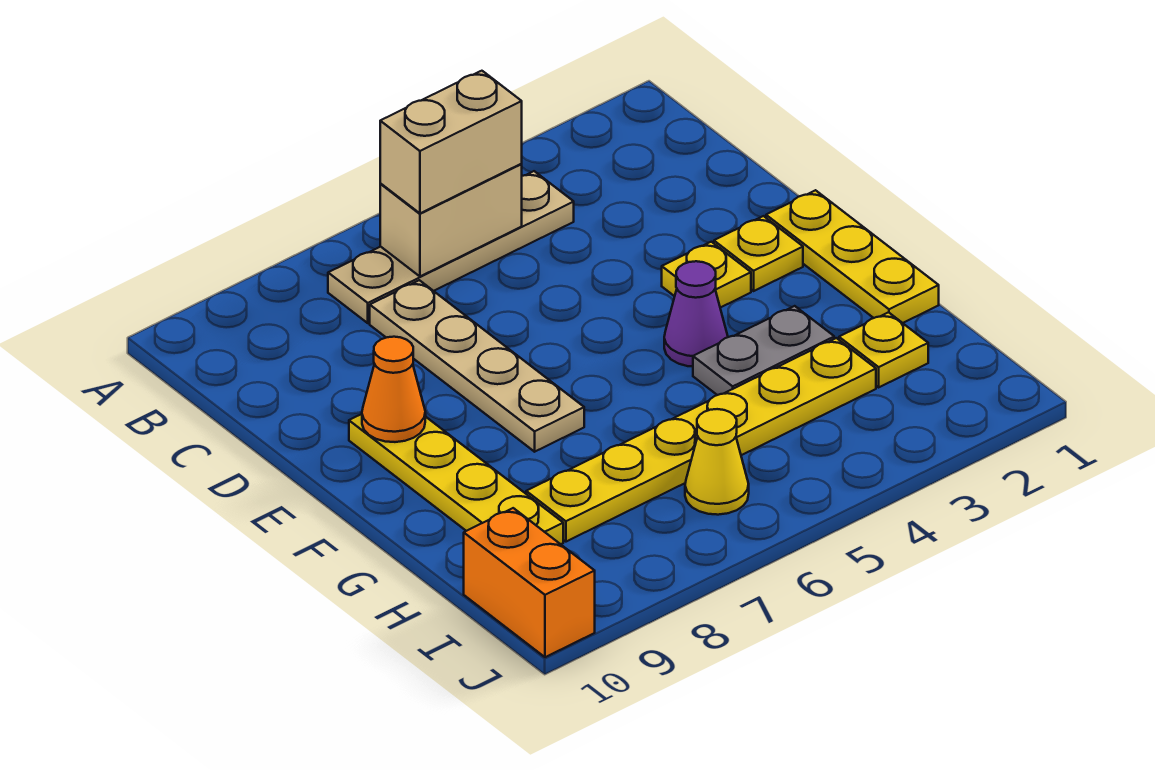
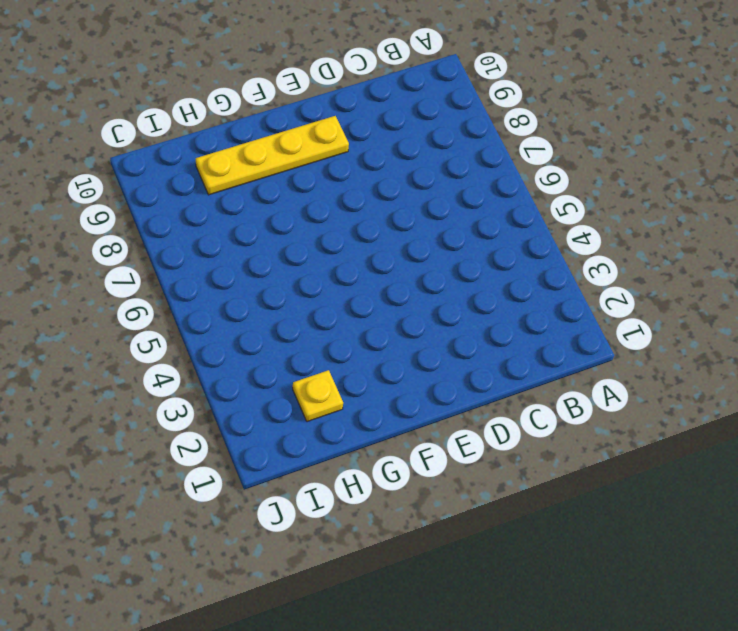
none -> tan plate B4:B7 level 1
none -> tan plate C7:F7 level 1
none -> yellow plate E1:G1 level 1

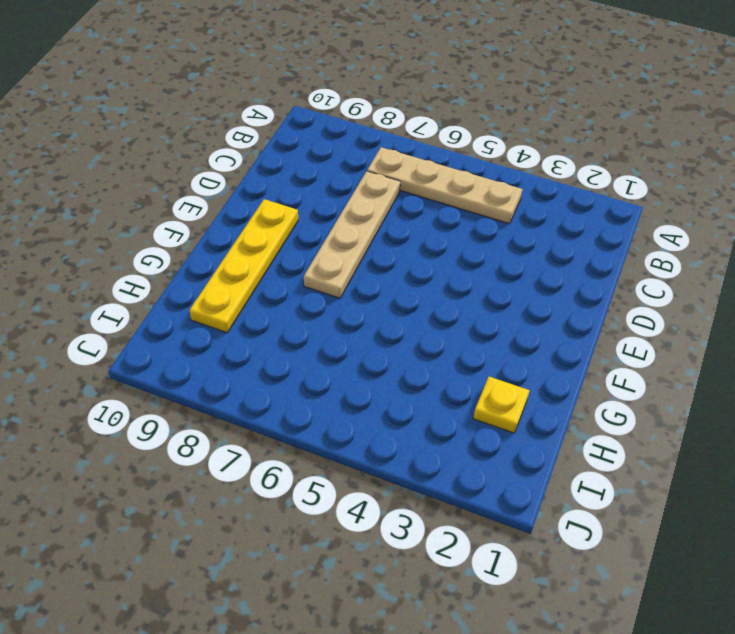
none -> yellow plate E1:G1 level 1
none -> yellow plate E2 level 1
none -> yellow plate E3 level 1

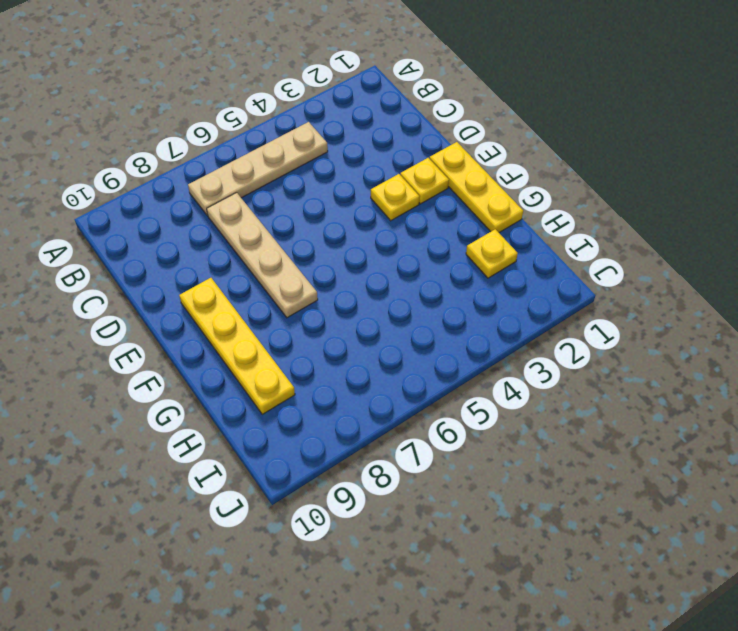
none -> purple cone F4 level 1
none -> grey plate G3:G4 level 1
none -> yellow plate H3:H8 level 1

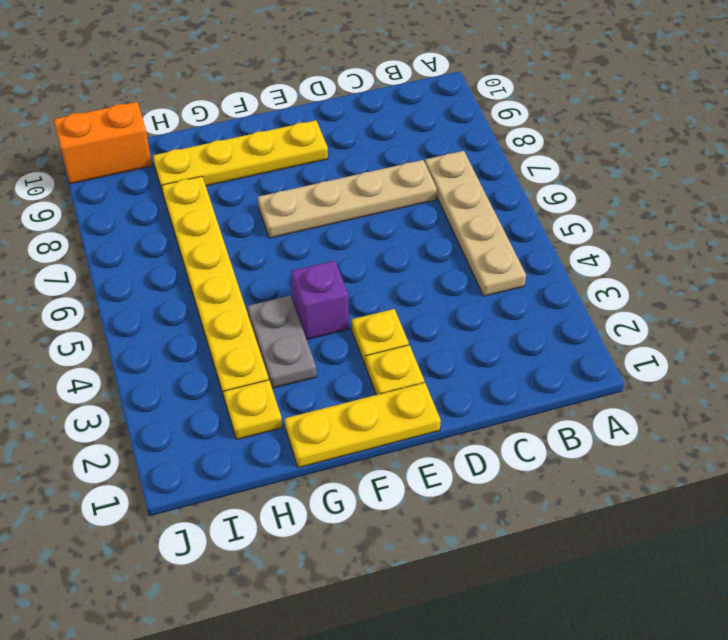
purple brick F4 level 1 -> purple cone F4 level 1
none -> yellow cone I6 level 1
none -> tan brick B5:B6 level 2
none -> orange cone E9 level 2

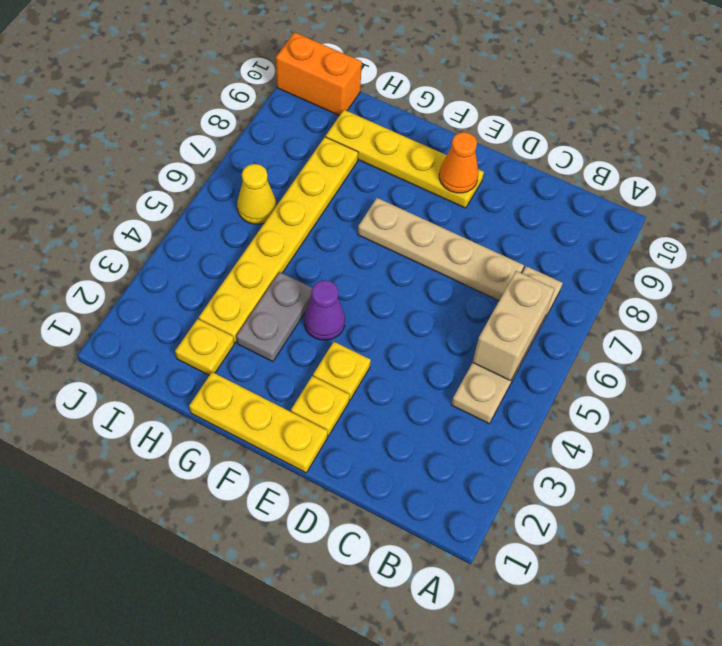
none -> tan brick B5:B6 level 3

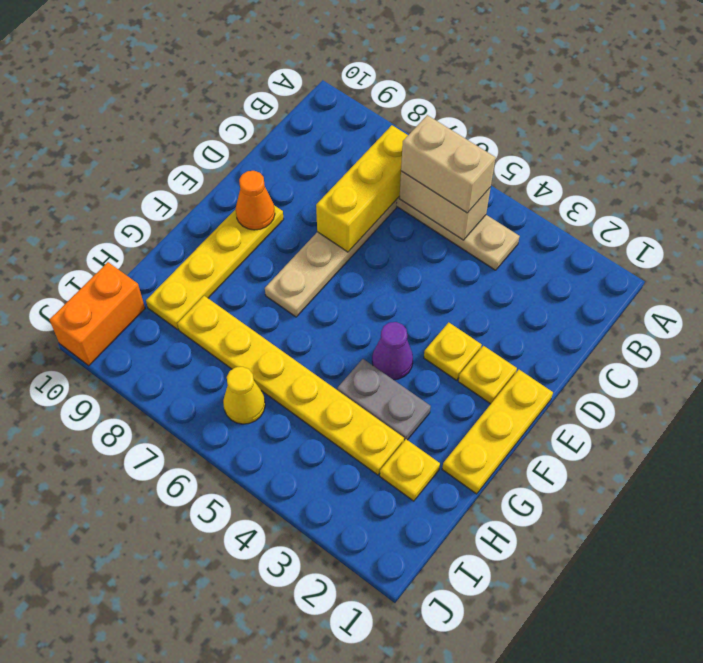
yellow brick B7:D7 level 2 -> none

